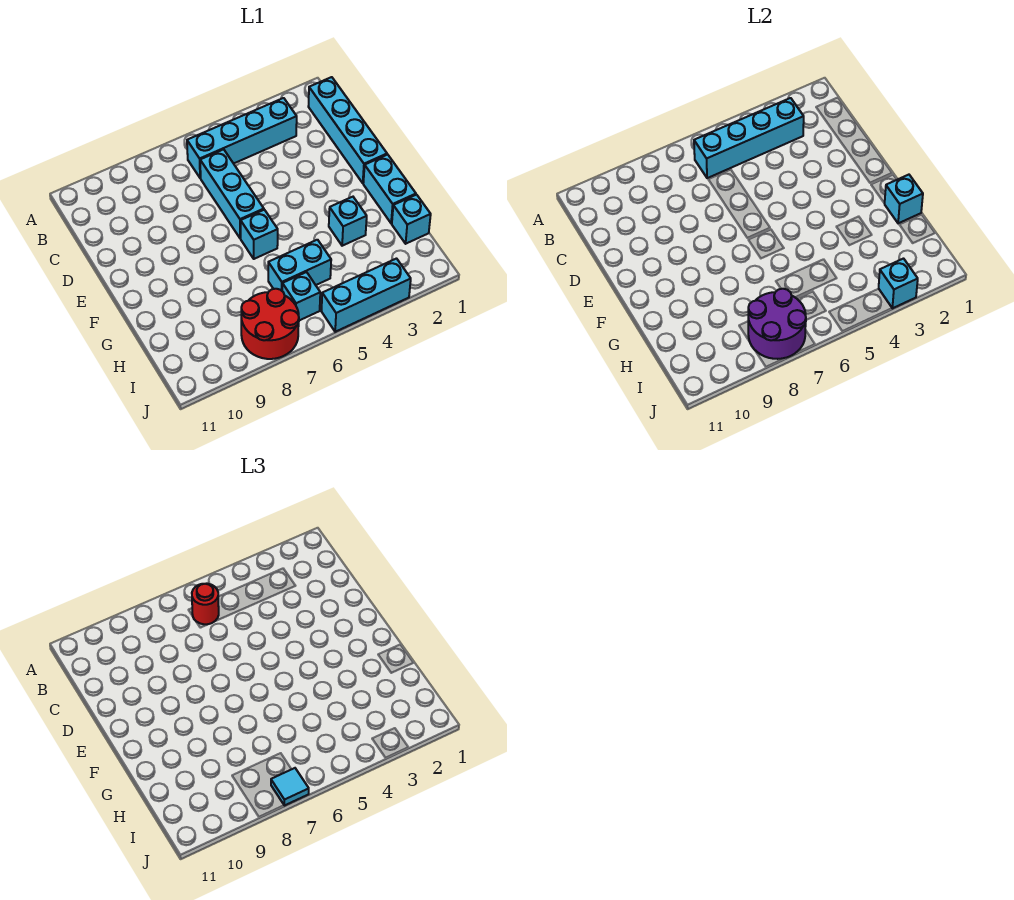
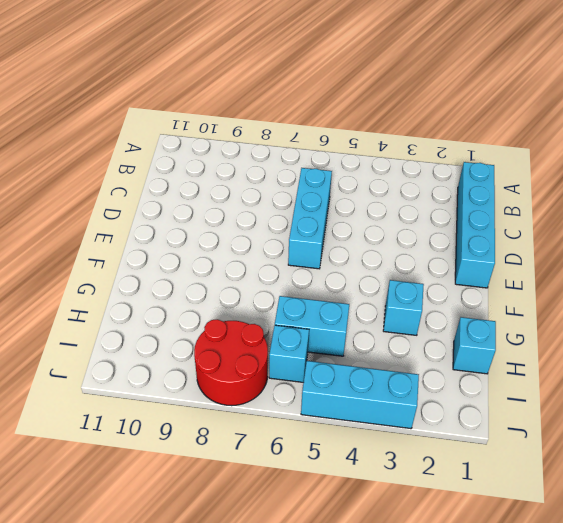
none -> cyan brick B3:B6 level 1
none -> cyan brick F1:G1 level 1
none -> cyan brick F6 level 1

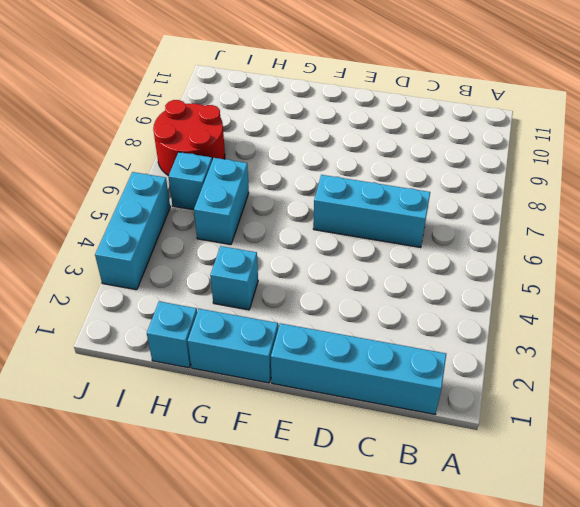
none -> cyan brick B3:B6 level 1
none -> cyan brick F6 level 1
none -> cyan brick B3:B6 level 2

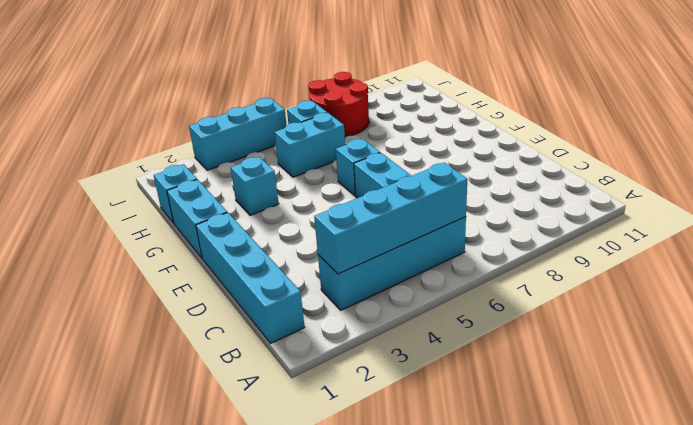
none -> cyan brick G1 level 2
none -> purple round brick I7:J8 level 2
none -> cyan brick J3 level 2

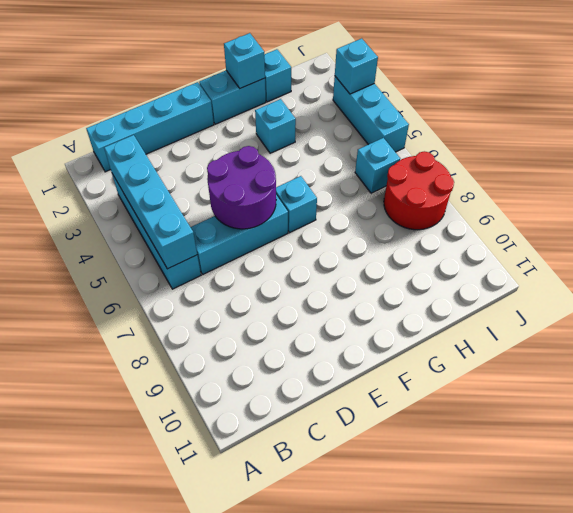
purple round brick D5:E6 level 2 -> purple round brick I7:J8 level 2
none -> cyan brick H5:H6 level 1
none -> red round brick B6 level 3
none -> cyan tile J7 level 3

